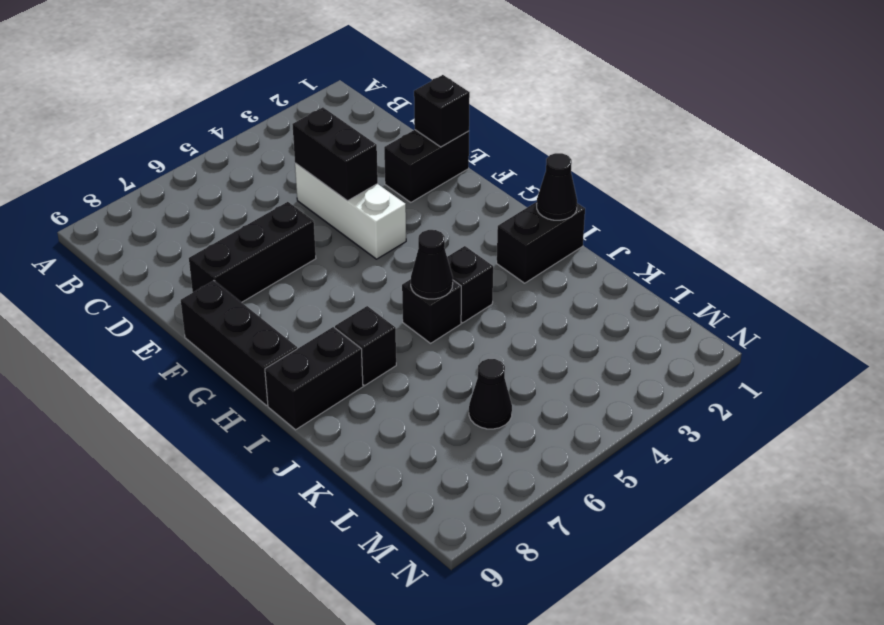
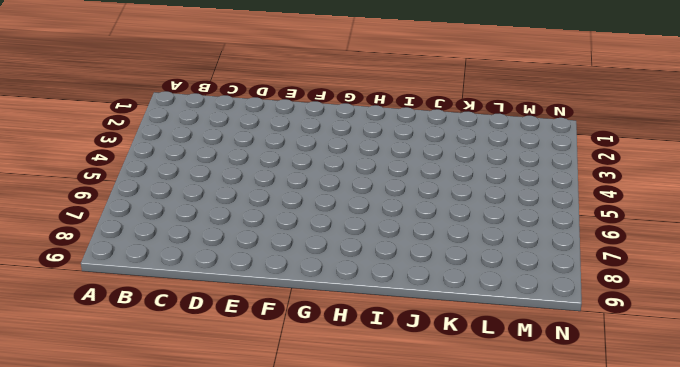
none -> white brick D4:F4 level 1
none -> black brick E1:E2 level 1
none -> black brick E6:E8 level 1

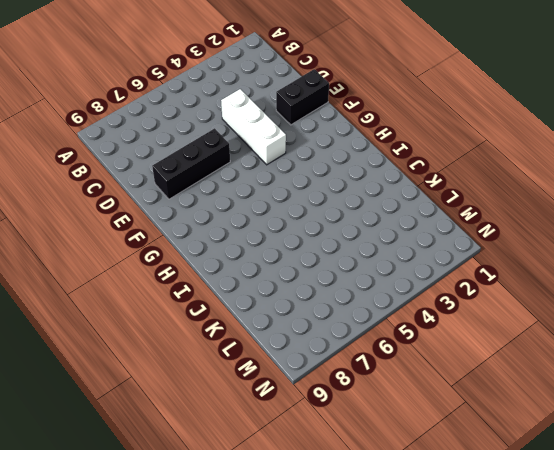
none -> black brick F9:H9 level 1
none -> black brick I1:I2 level 1
none -> black brick I4 level 1

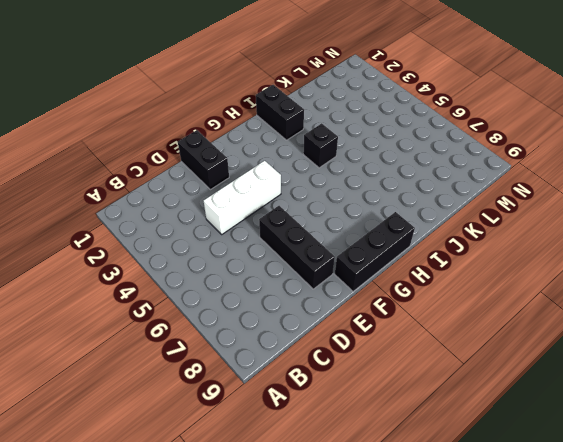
none -> black brick I5 level 1
none -> black brick I7 level 1
none -> black brick I8:I9 level 1

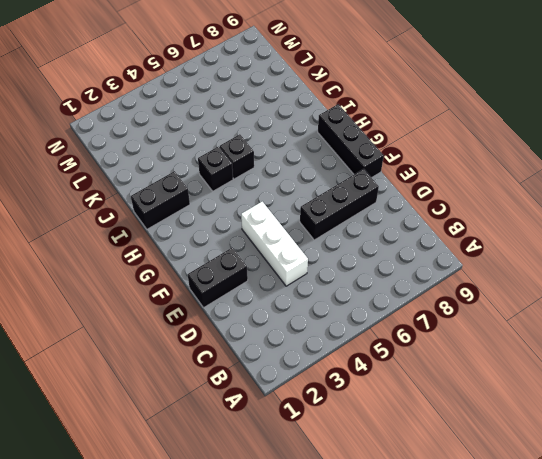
none -> black brick I7 level 1
none -> black brick I8:I9 level 1
none -> black cone L6 level 1

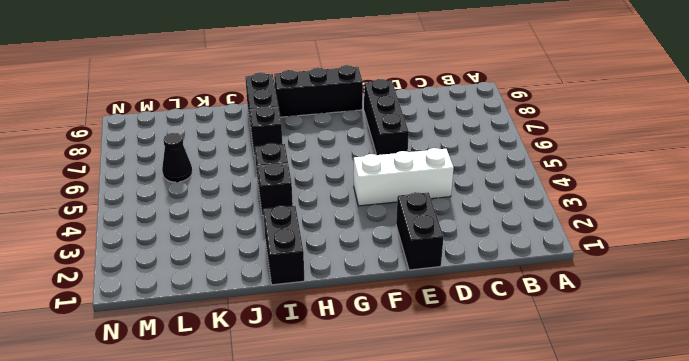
none -> black brick D4:E4 level 2
none -> black brick E1 level 2
none -> black cone I1 level 2

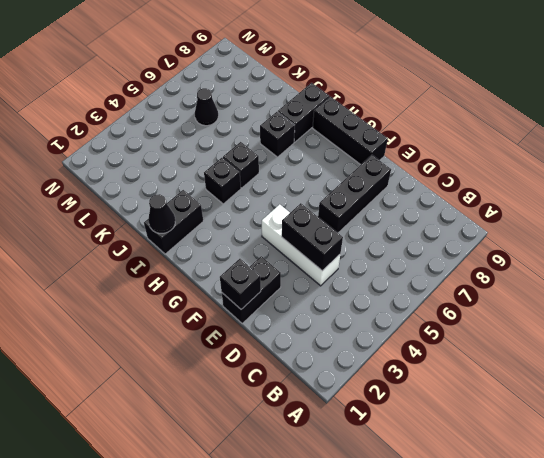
none -> black cone I5 level 2

